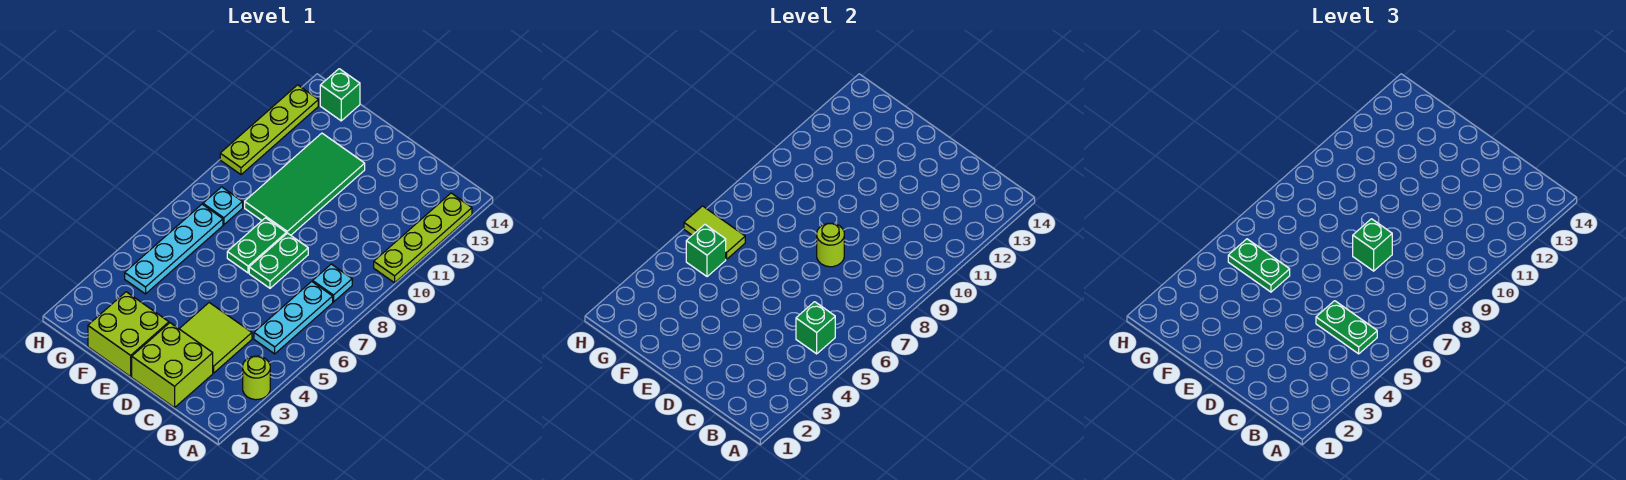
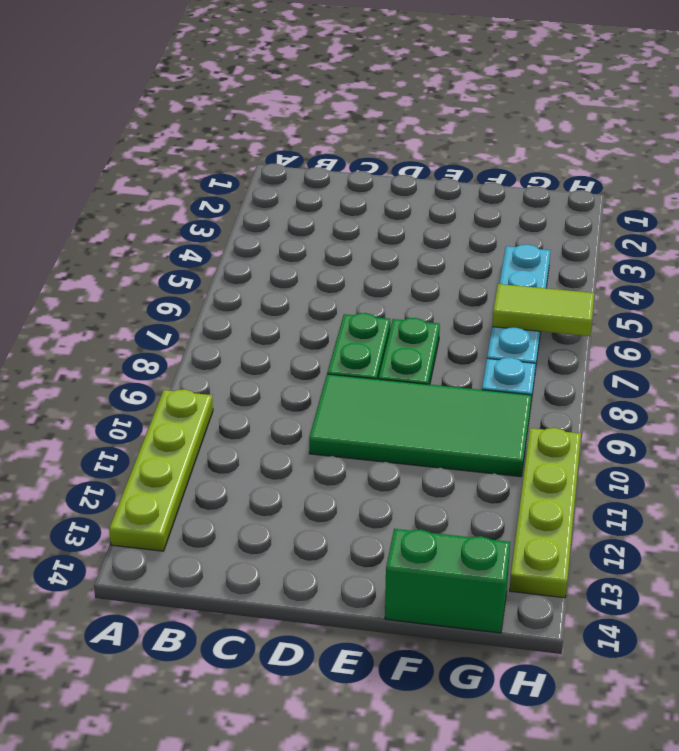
green tile D9:G10 level 1 -> green tile E9:F12 level 1
green brick F14:G14 level 1 -> green brick G14 level 1
none -> lime round brick A3 level 1
none -> cyan plate B5:B7 level 1
none -> cyan plate B8 level 1

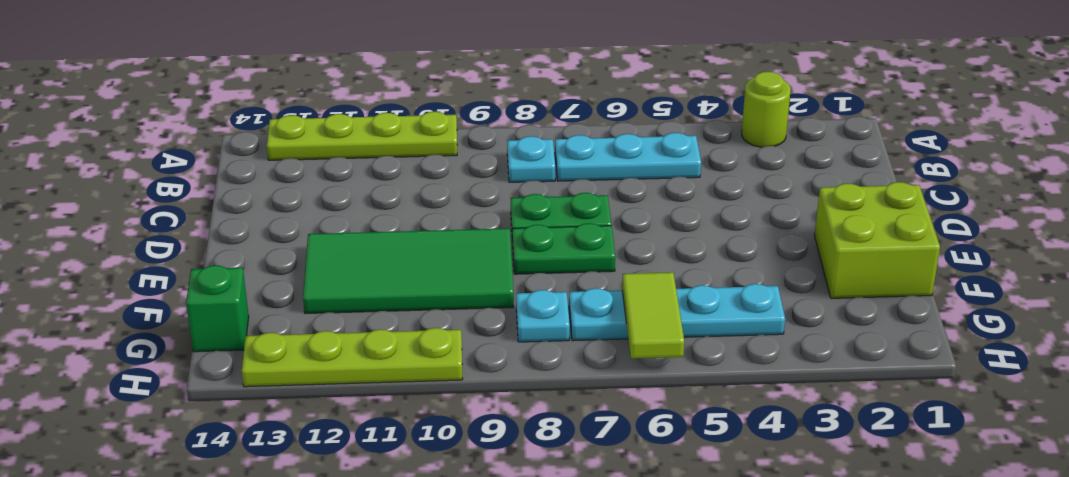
none -> lime brick C1:D2 level 1
none -> lime tile C3:D4 level 1
none -> green brick B5 level 2

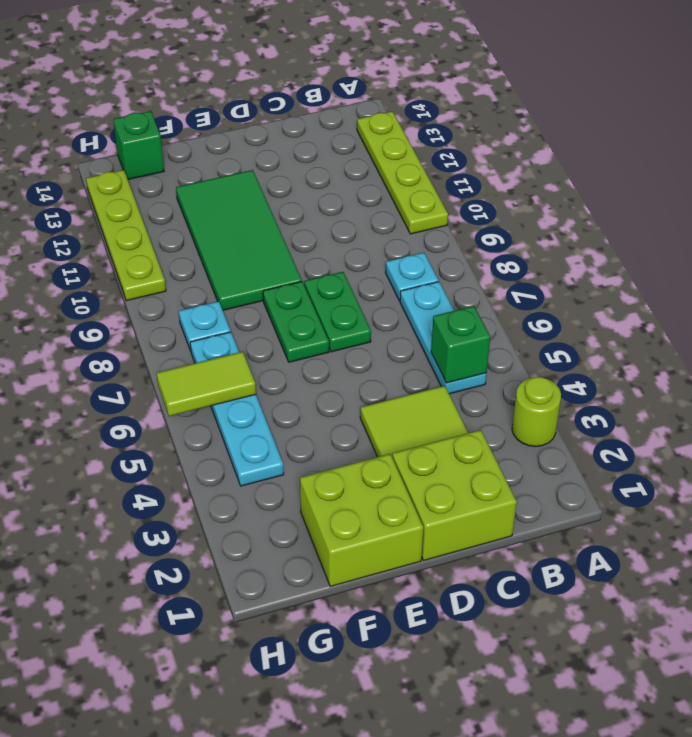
none -> lime round brick D8 level 2
none -> green brick G5 level 2
none -> green plate B5:C5 level 3

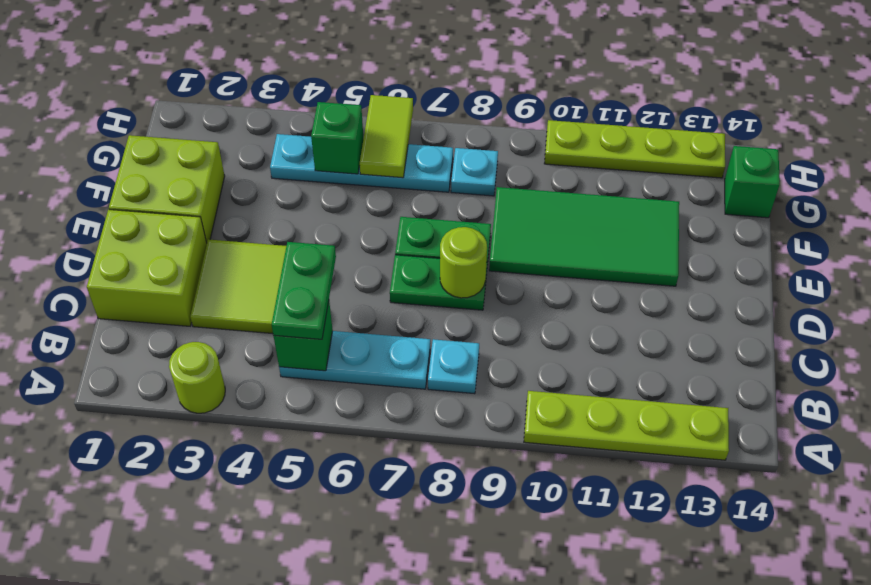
none -> green brick D8 level 3
none -> green plate F5:G5 level 3

